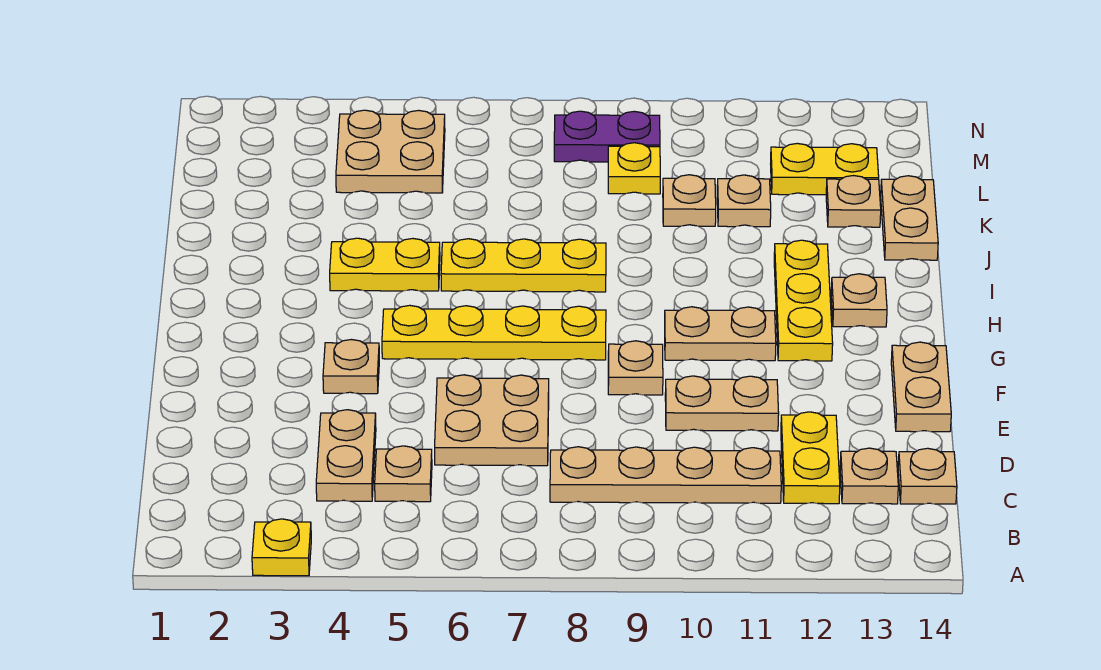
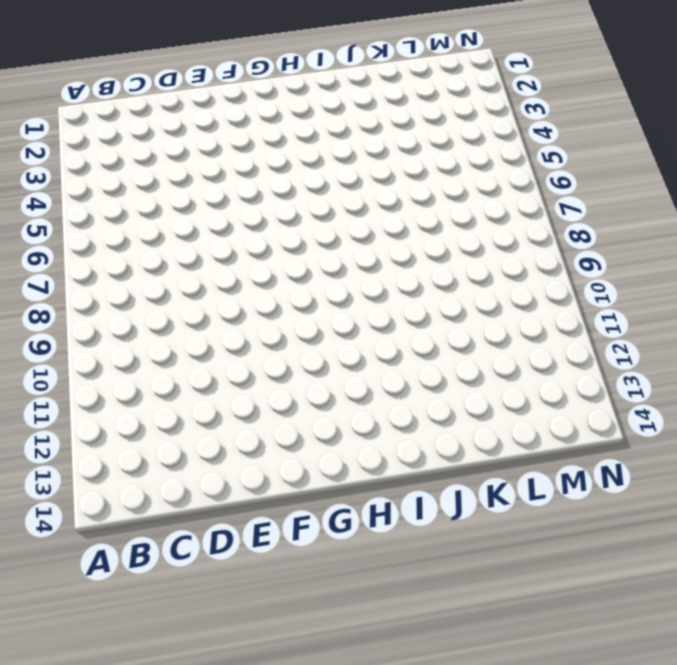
none -> yellow plate A3 level 1
none -> tan plate C4:D4 level 1
none -> tan plate C5 level 1

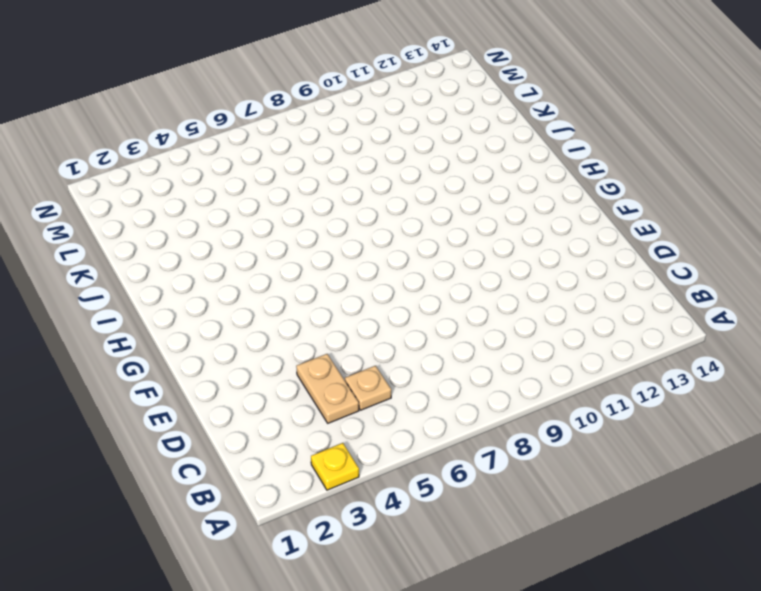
none -> tan plate C8:C11 level 1
none -> yellow plate C12:D12 level 1
none -> tan plate C13 level 1

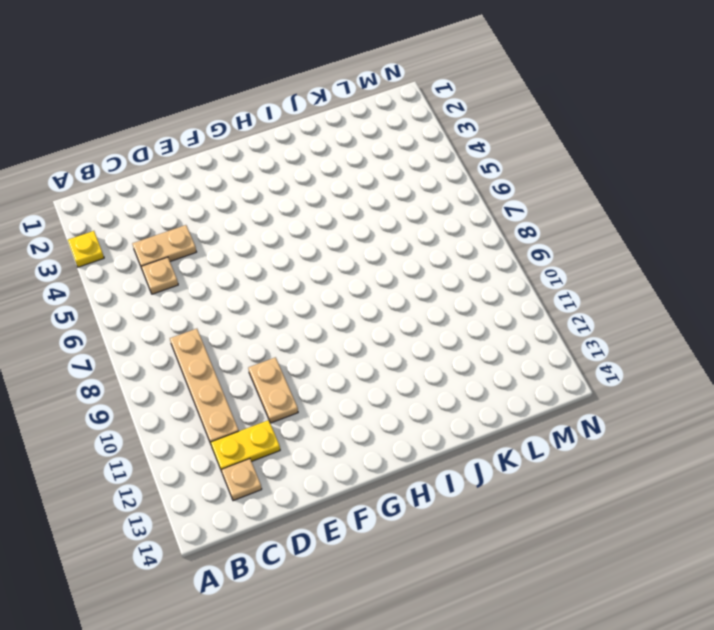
none -> tan plate C14 level 1
none -> tan plate D6:E7 level 1
none -> tan plate E14:F14 level 1

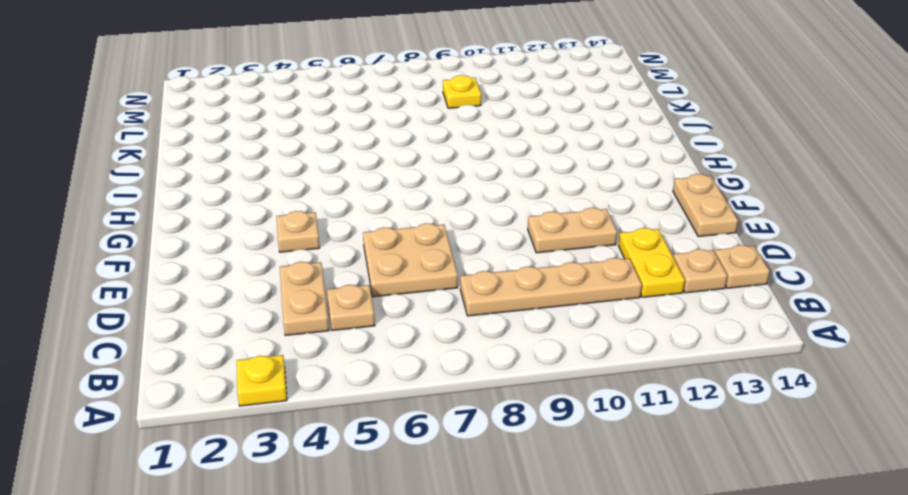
none -> tan plate F9 level 1
none -> yellow plate G5:G8 level 1
none -> tan plate G10:G11 level 1

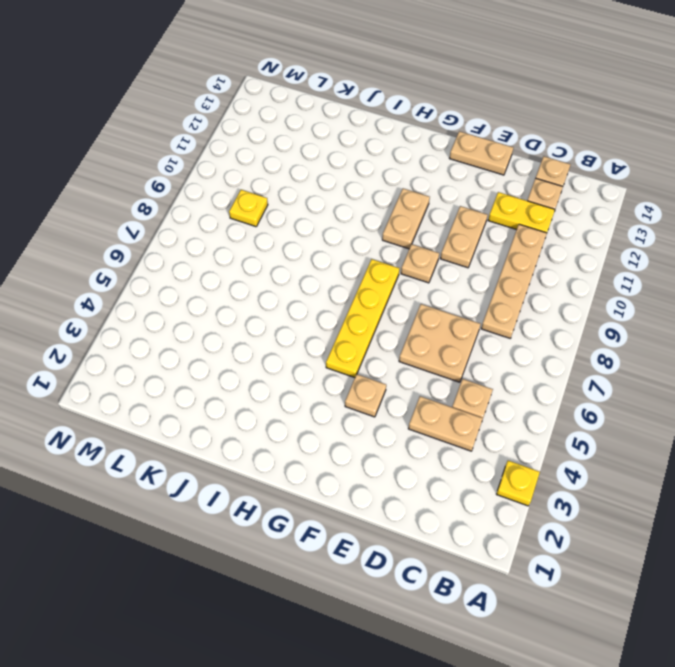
none -> yellow plate G12:I12 level 1
none -> tan plate H13 level 1
none -> yellow plate I4:I5 level 1

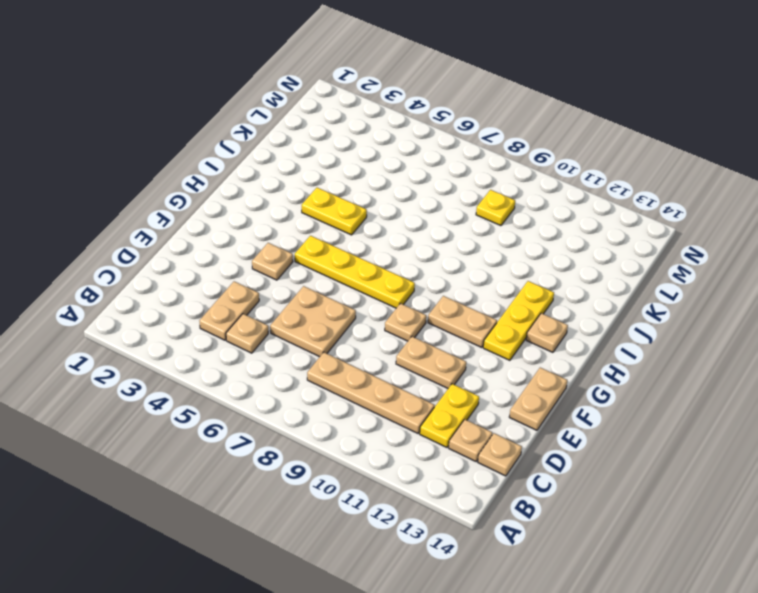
none -> yellow plate A3 level 1
none -> yellow plate I6:I8 level 1
none -> tan plate J14:K14 level 1

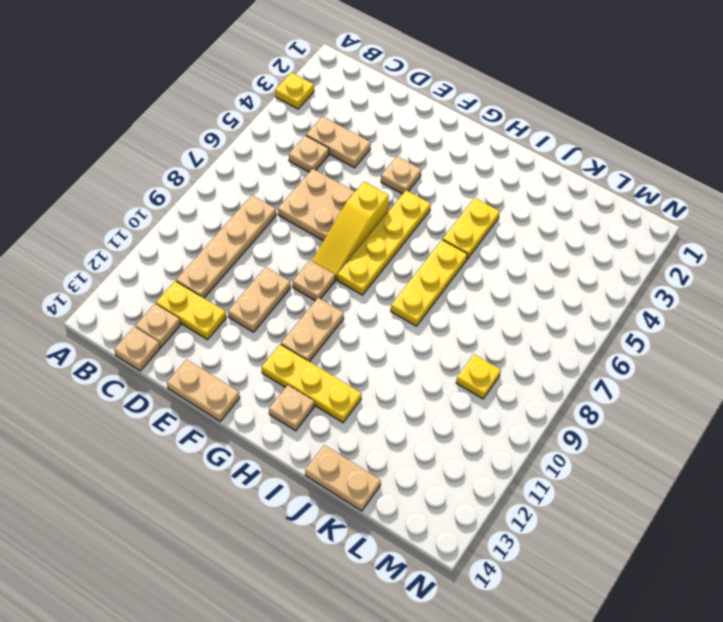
yellow slope F6:F8 level 1 top 6 -> none
none -> tan plate K10 level 1
none -> tan plate K11 level 1
none -> tan plate K13 level 1

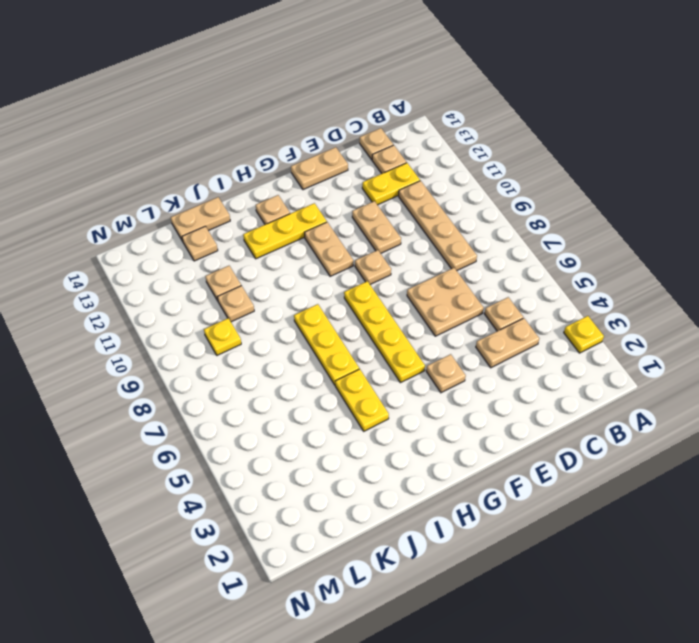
none -> tan plate L4:M5 level 1
none -> yellow plate L12:L13 level 1
none -> purple plate M8:M9 level 1

